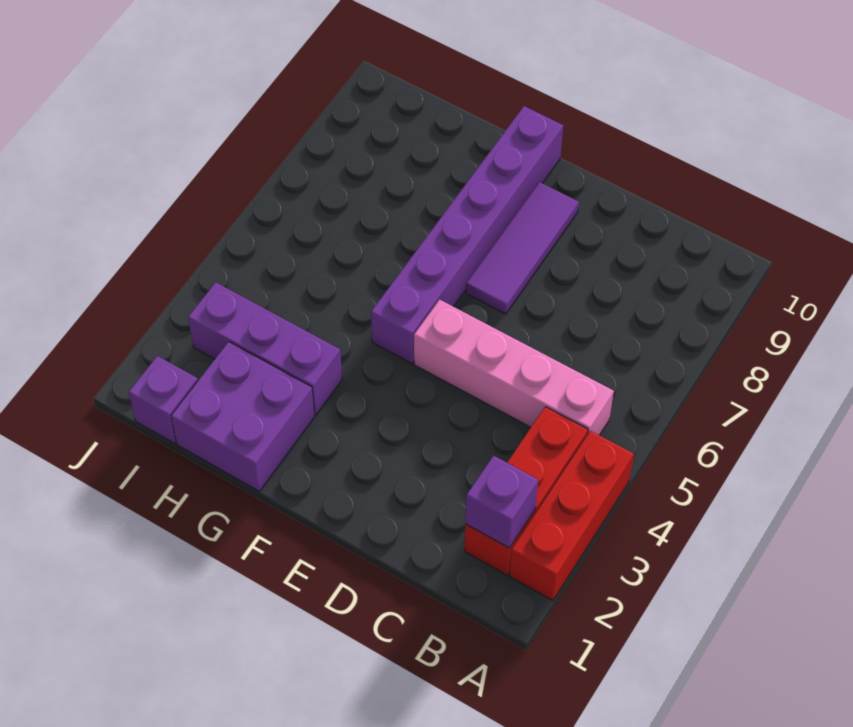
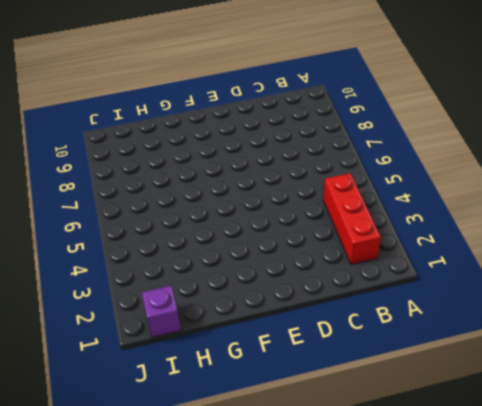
none -> red brick A2:A4 level 1
none -> pink brick B5:E5 level 1

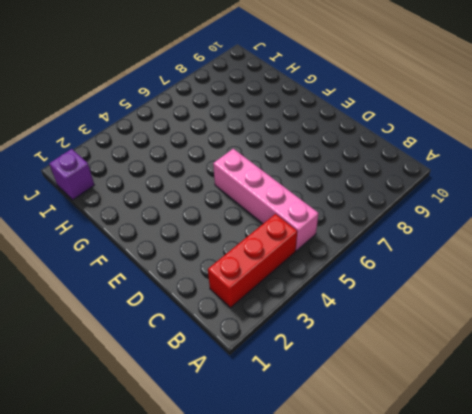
none -> red brick A2:A4 level 1
none -> purple tile E7:E9 level 1

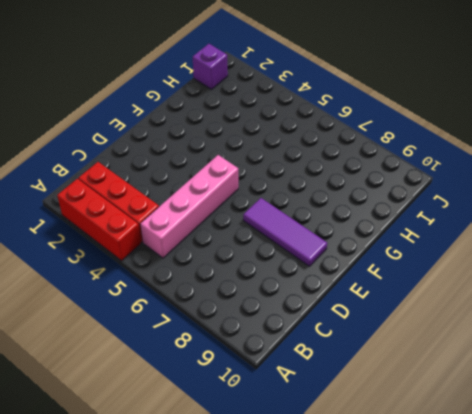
none -> purple brick F5:F10 level 1
none -> purple brick G1:H2 level 1

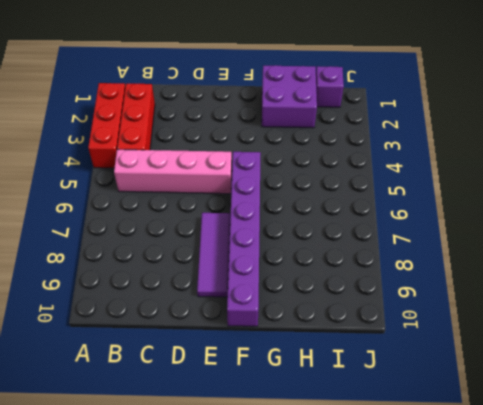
none -> purple brick G3:I3 level 1
none -> purple brick B2 level 2

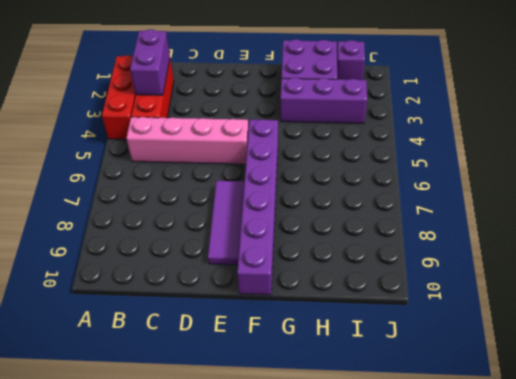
purple brick B2:B3 level 2 -> purple brick B2 level 2

